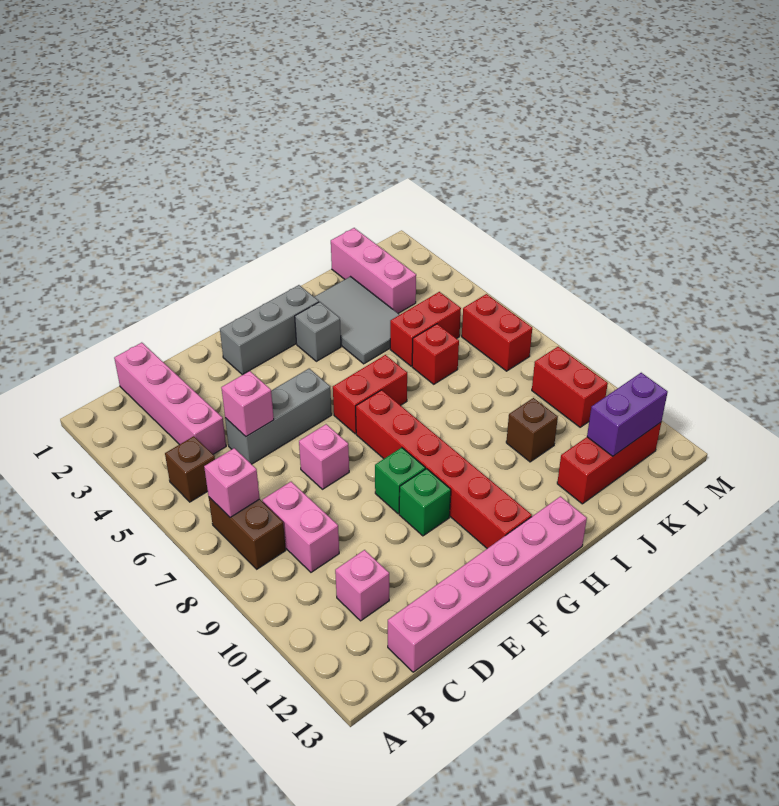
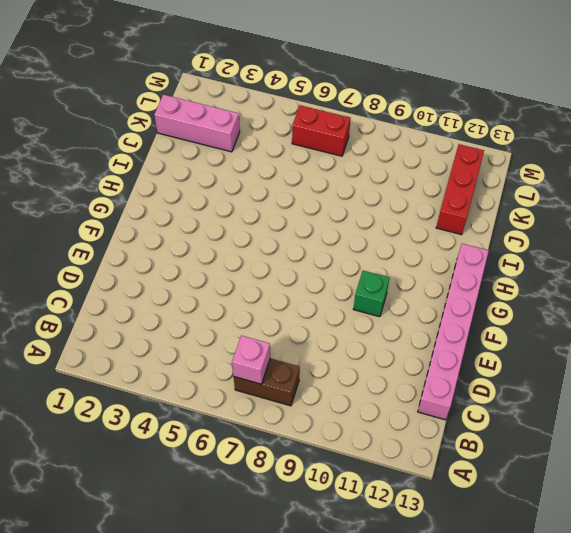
none -> brown brick B5 level 1
none -> pink brick C1:C4 level 1
none -> pink brick C8:C9 level 1

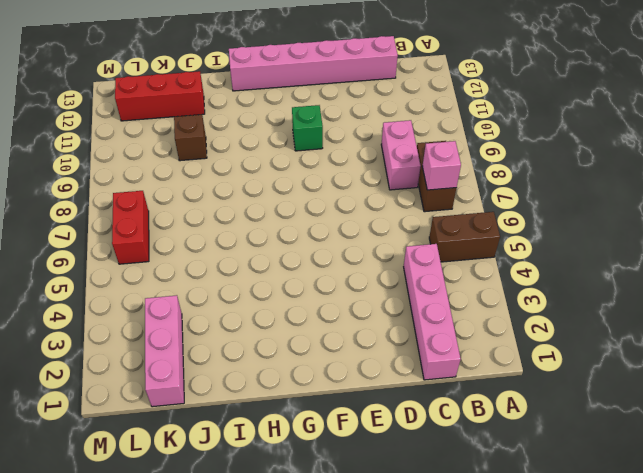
brown brick A5:B5 level 1 -> brown brick B5 level 1
none -> pink brick C11 level 1
none -> grey brick D5:F5 level 1
none -> pink brick E7 level 1

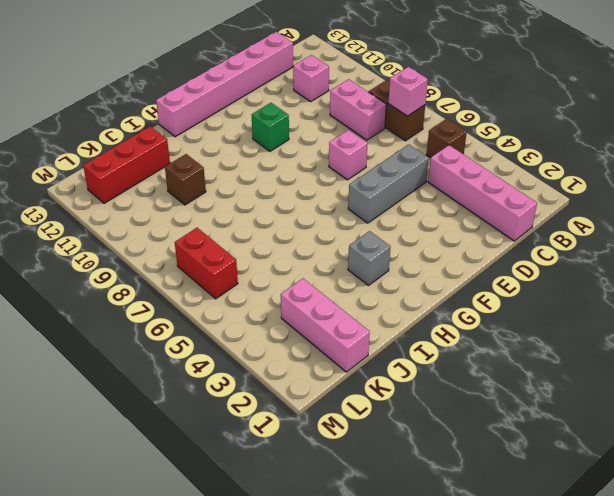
none -> grey brick F2:H2 level 1
none -> green brick F9 level 1
none -> red brick G6:H6 level 1

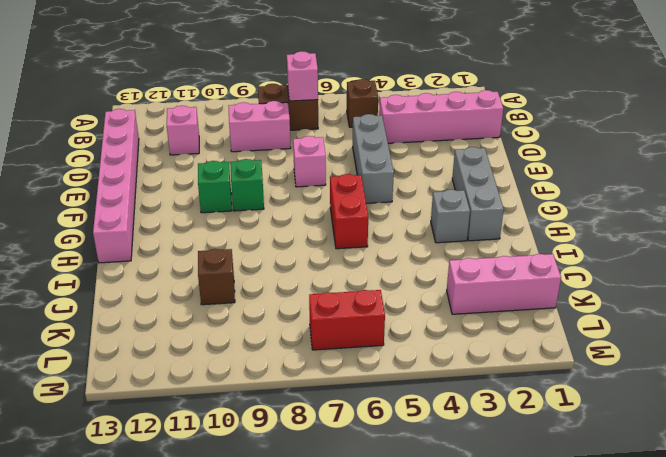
none -> red brick G7:G12 level 1
none -> grey tile I2:J4 level 1
none -> red brick J5:K5 level 1

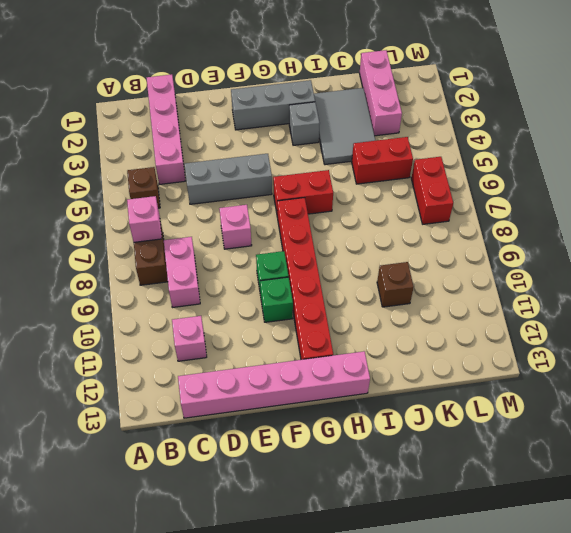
none -> red brick J6 level 1
none -> red brick J12:L12 level 1
none -> red brick L9:L10 level 1

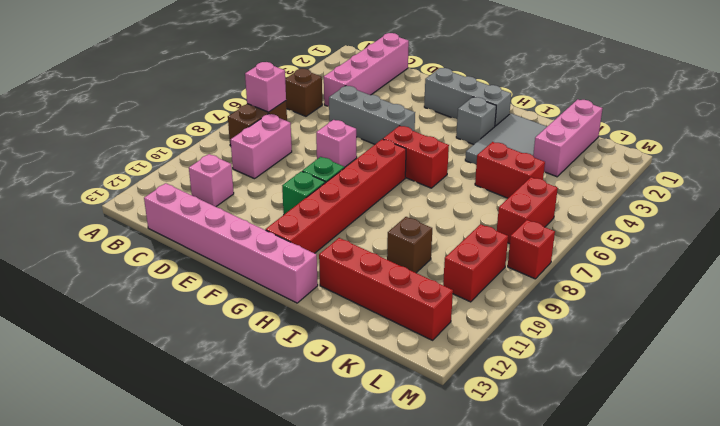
red brick I12:L12 level 1 -> red brick J12:L12 level 1
red brick M8 level 1 -> red brick J6 level 1
none -> pink brick D5 level 2
none -> purple brick K12:L12 level 2

